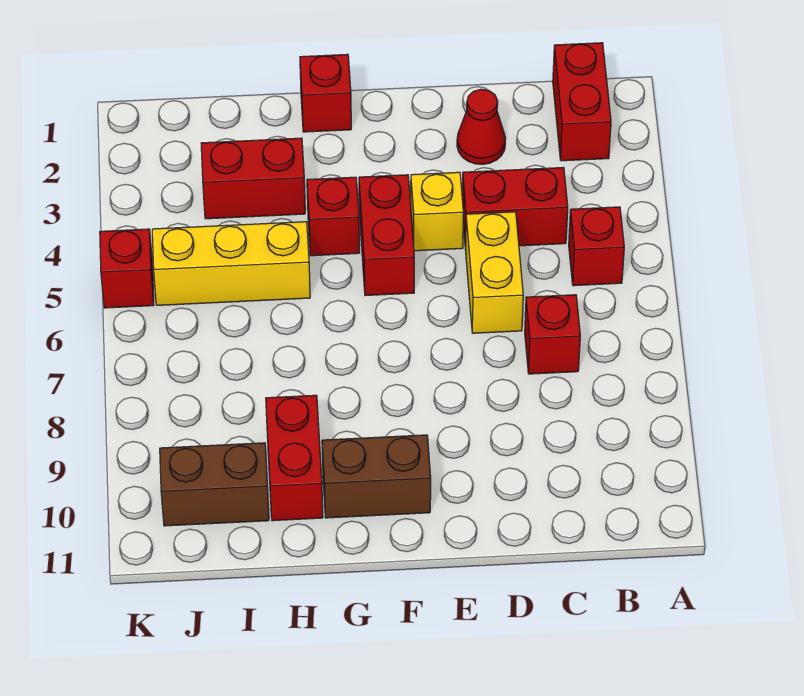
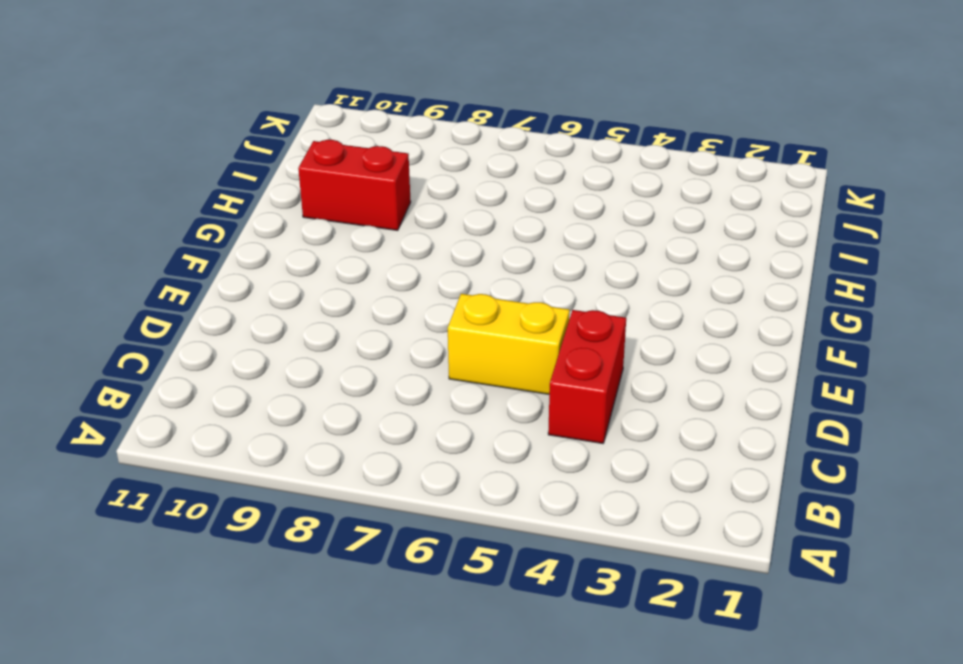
none -> red brick B1:B2 level 1
none -> red brick B5 level 1
none -> red brick C7 level 1

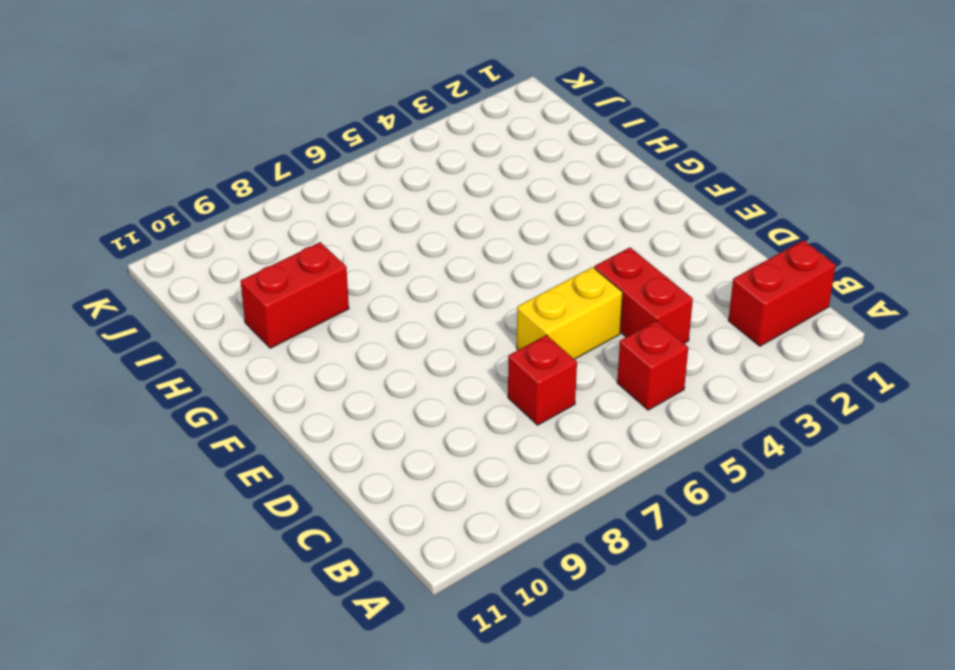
none -> red cone D2 level 1
none -> yellow brick E4 level 1
none -> red brick F4:F5 level 1

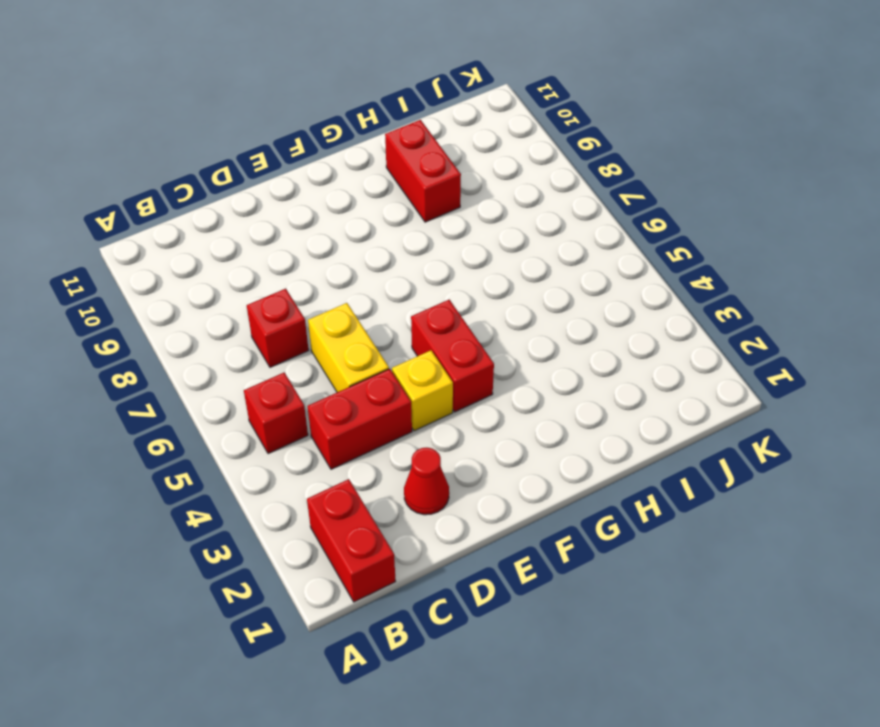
none -> brown brick F10:G10 level 1
none -> red brick G1 level 1
none -> red brick G4 level 1

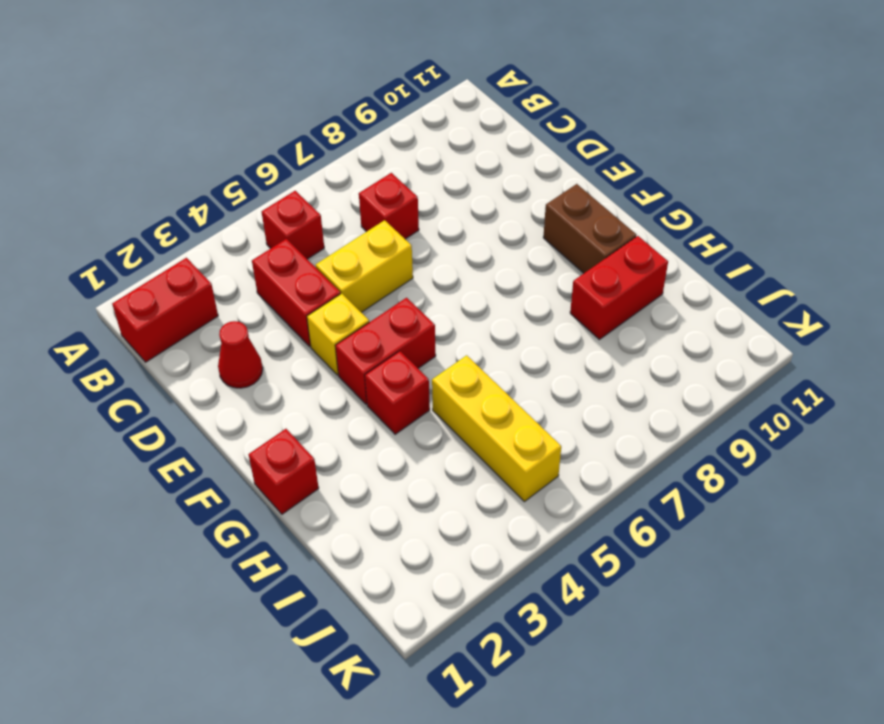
none -> red brick H3:I3 level 1
none -> brown brick I10:J10 level 1
none -> red brick K5 level 1

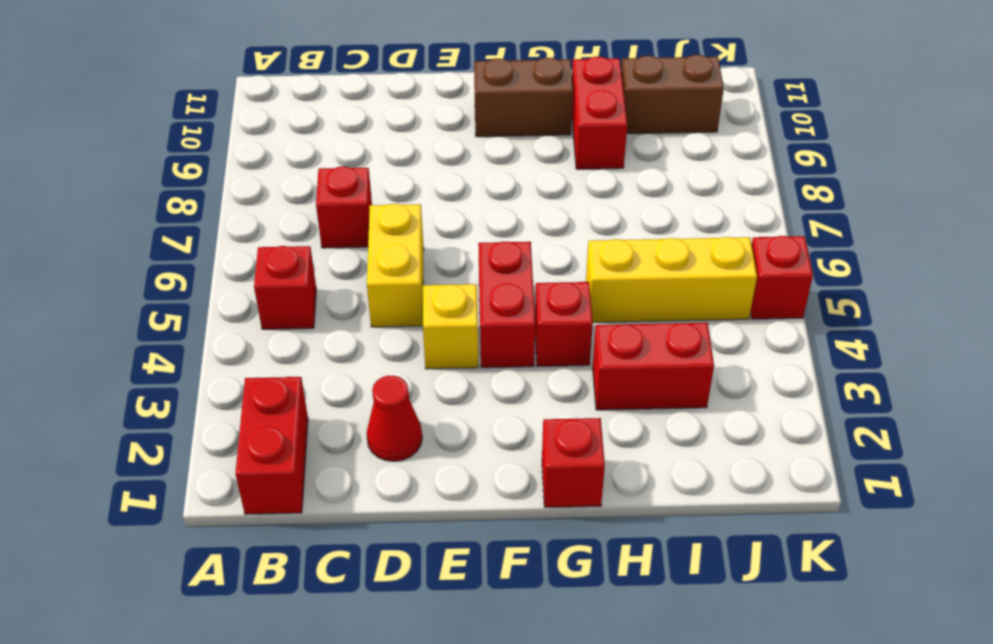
none -> red brick C4:D4 level 1

